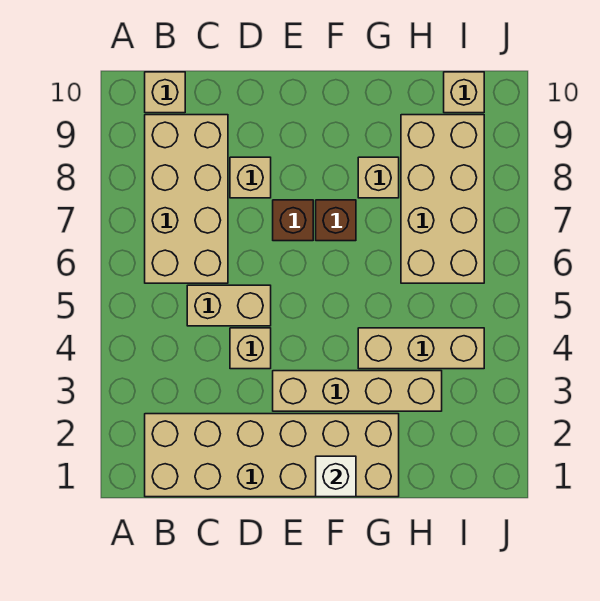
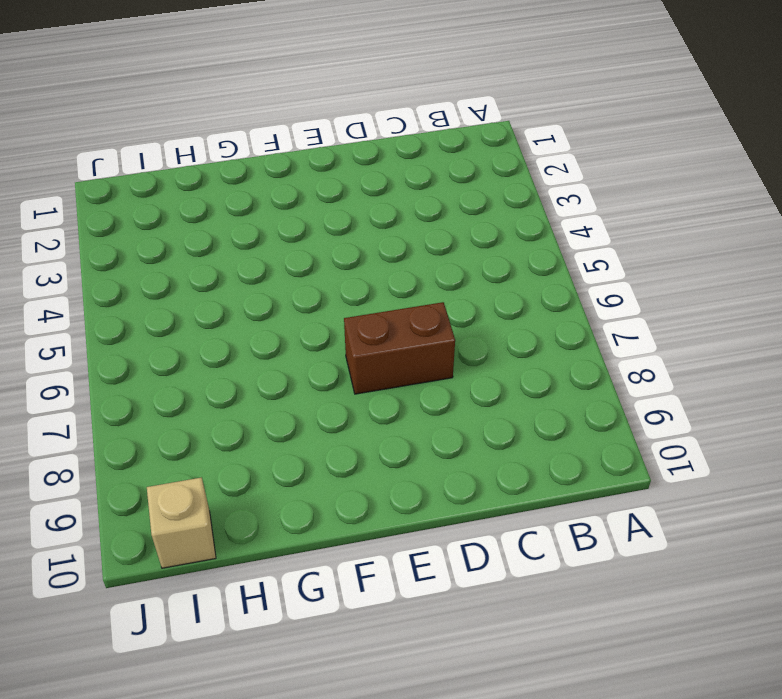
brown brick D7:E7 level 1 -> brown brick E7 level 1
none -> tan brick B1:G2 level 1
none -> tan brick B6:C9 level 1
none -> tan brick B10 level 1

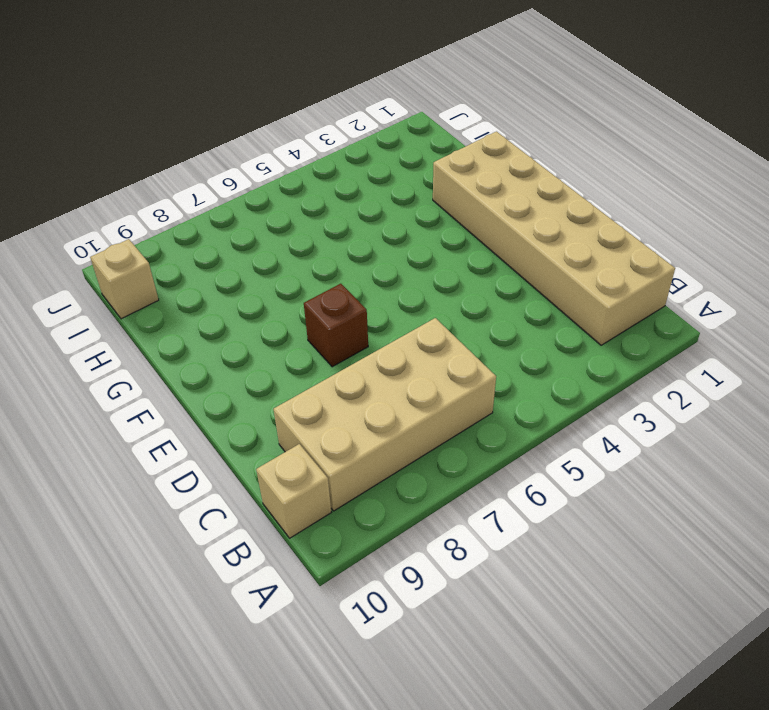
none -> tan brick C5:D5 level 1
none -> tan brick D4 level 1
none -> tan brick D8 level 1

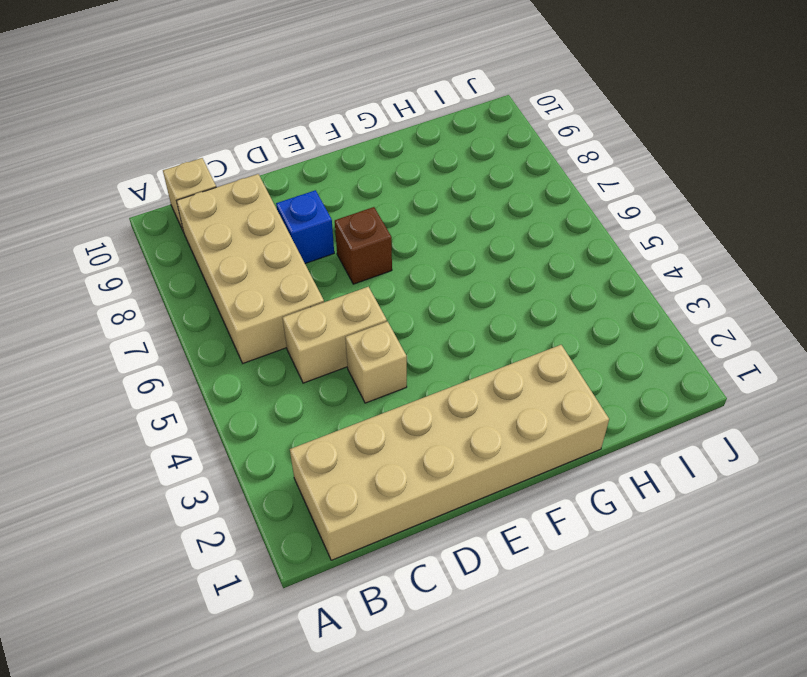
blue brick D8 level 1 -> tan brick D8 level 1
none -> tan brick E3:H3 level 1
none -> brown brick F7 level 1
none -> tan brick G4:I4 level 1

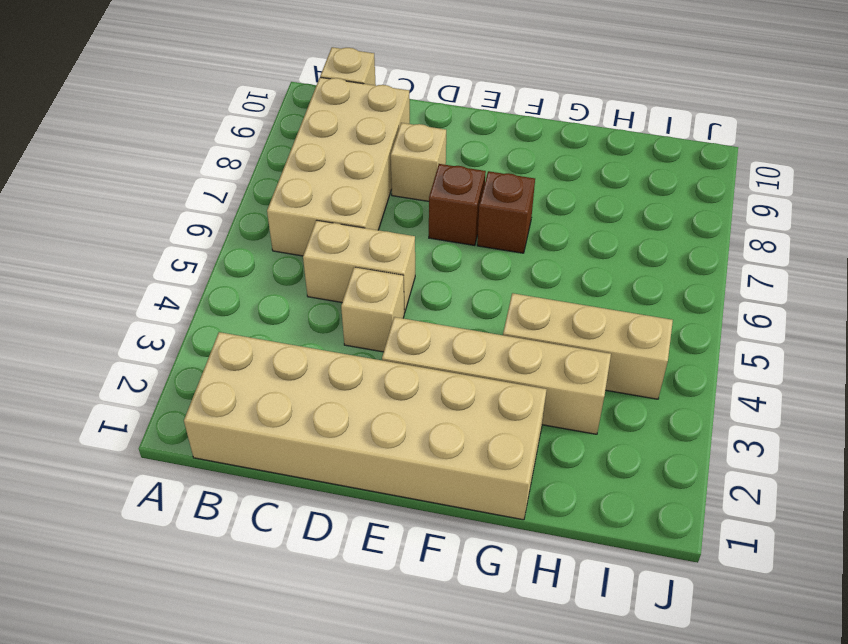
none -> tan brick G8 level 1
none -> tan brick H6:I9 level 1
none -> tan brick I10 level 1

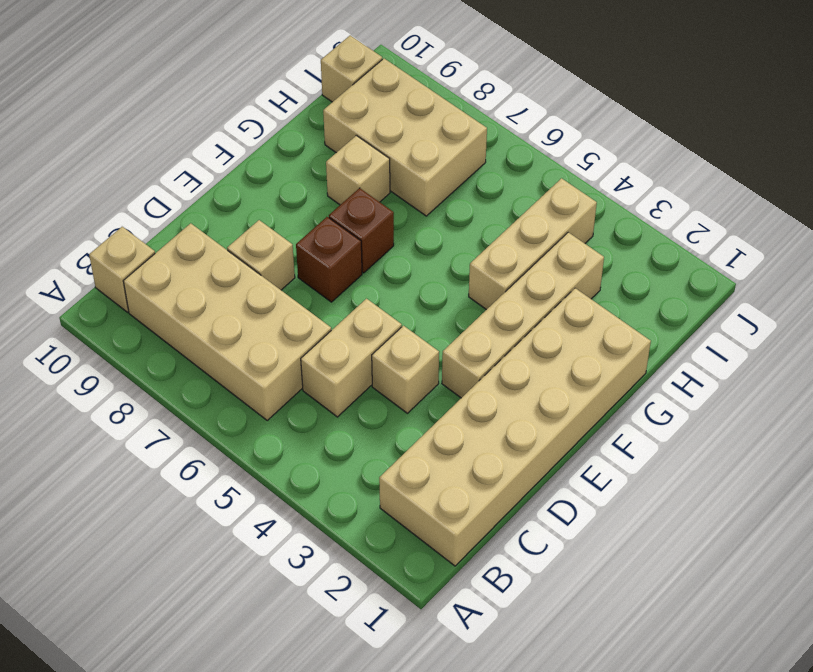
tan brick H7:I9 level 1 -> tan brick H6:I9 level 1
none -> white brick F1 level 2

